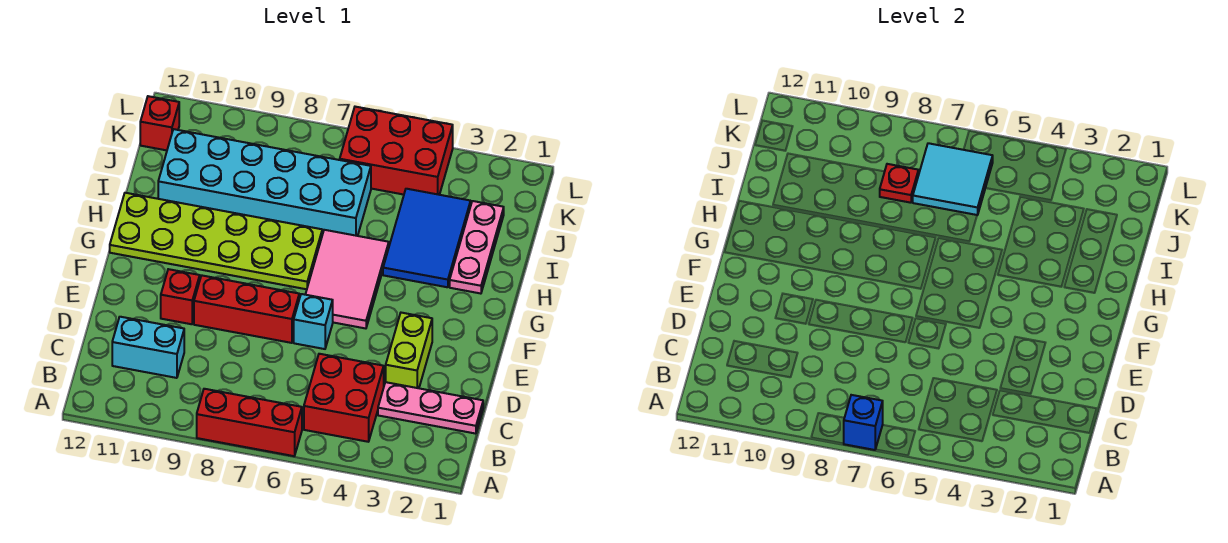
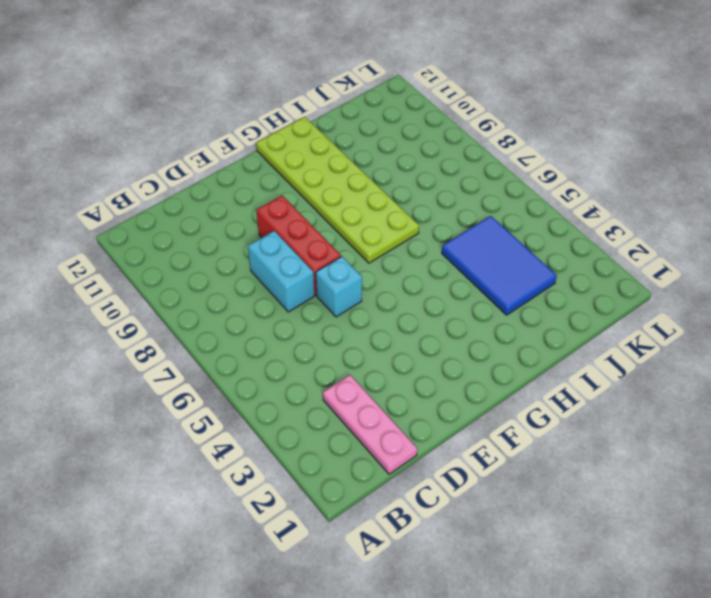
cyan brick D7:D8 level 1 -> cyan brick C10:C11 level 1
blue tile I3:J5 level 1 -> blue tile H3:J4 level 1
none -> red brick A6:A8 level 1
none -> red brick B4:C5 level 1
none -> lime brick D3:E3 level 1

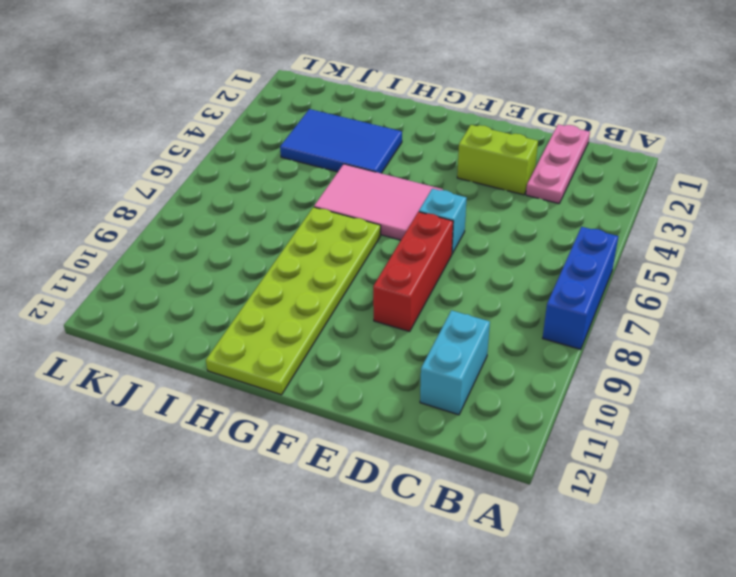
blue brick A6:A8 level 1 -> red brick A6:A8 level 1
none -> red brick B4:C5 level 1
none -> red brick E10 level 1
none -> pink plate H2:J2 level 1

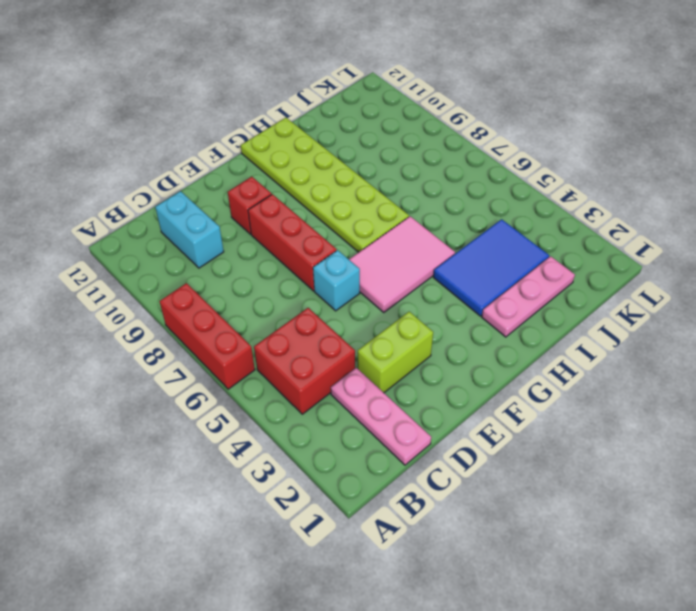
none -> cyan brick I6:J11 level 1
none -> red brick K4:L6 level 1
none -> red brick K12 level 1

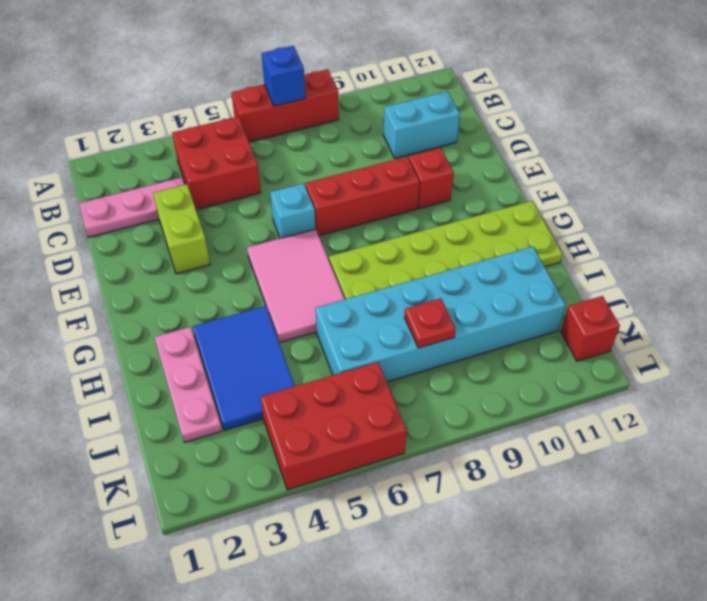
none -> cyan tile J6:K7 level 2

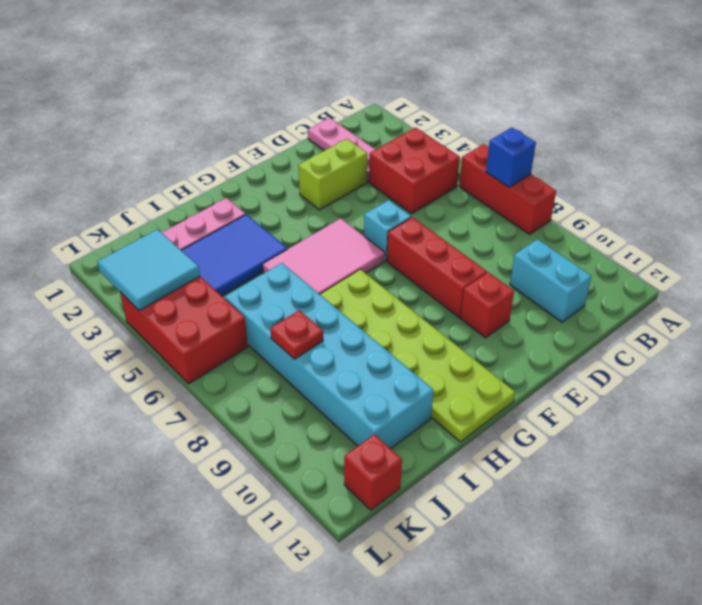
cyan tile K3:L4 level 2 -> cyan tile J6:K7 level 2

